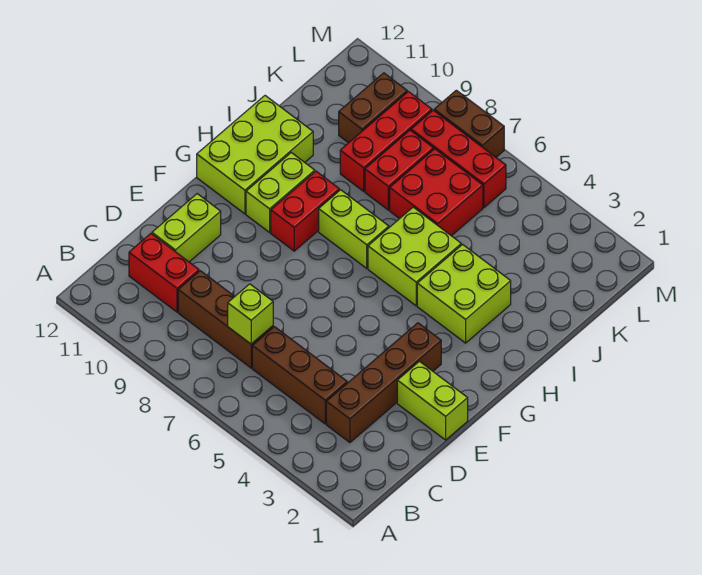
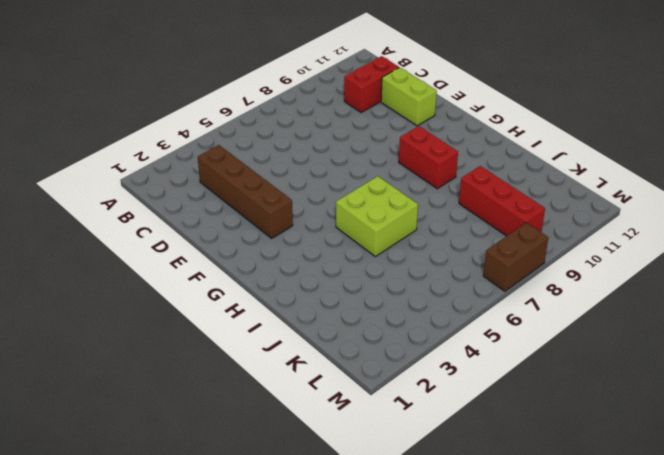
none -> brown brick C4:C6 level 1
none -> brown brick C7:C9 level 1
none -> lime brick E1:E2 level 1

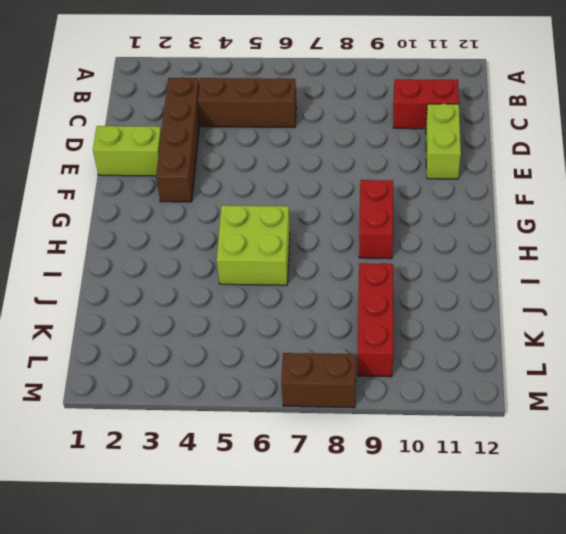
none -> brown brick C7:C9 level 1
none -> lime brick G10:H10 level 1
none -> lime brick G11:I12 level 1

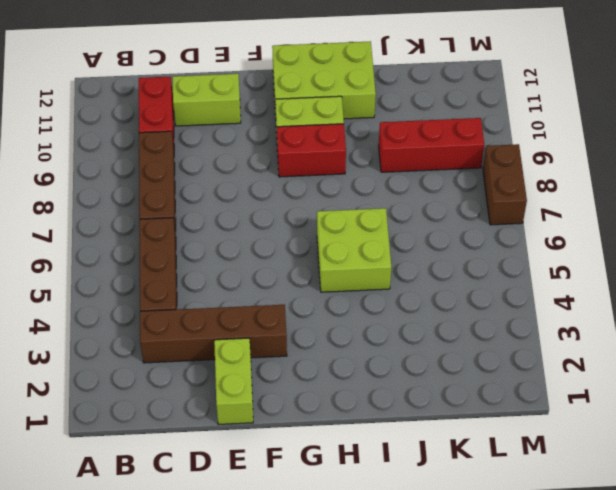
none -> lime brick H3:I4 level 1
none -> lime brick H7:H8 level 1
none -> red brick J6:K7 level 1

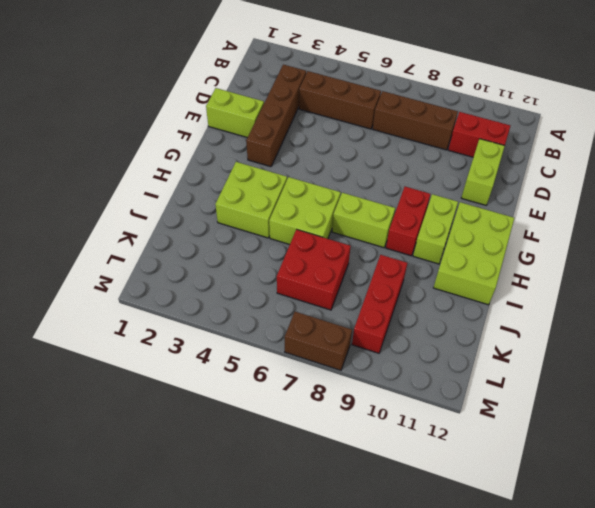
none -> red brick J8:K8 level 1
none -> brown brick K10:L10 level 1
none -> red brick L6:L8 level 1

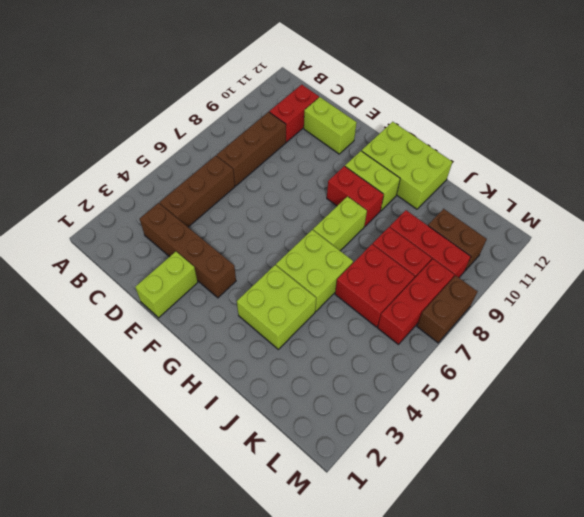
none -> lime brick C7 level 2

